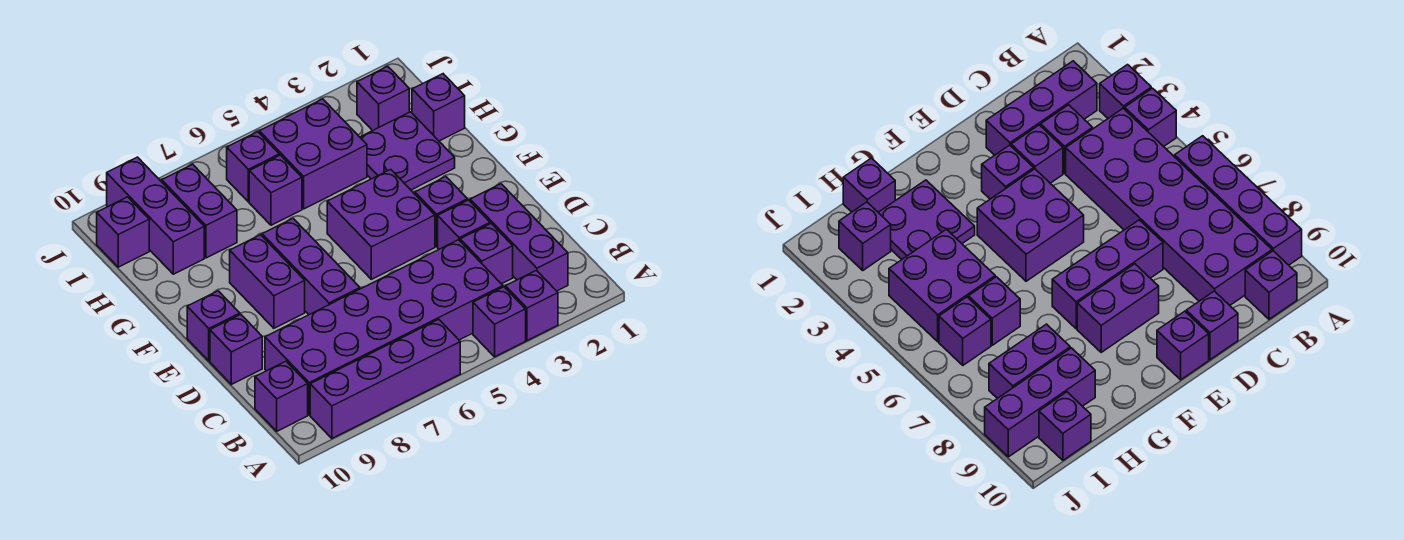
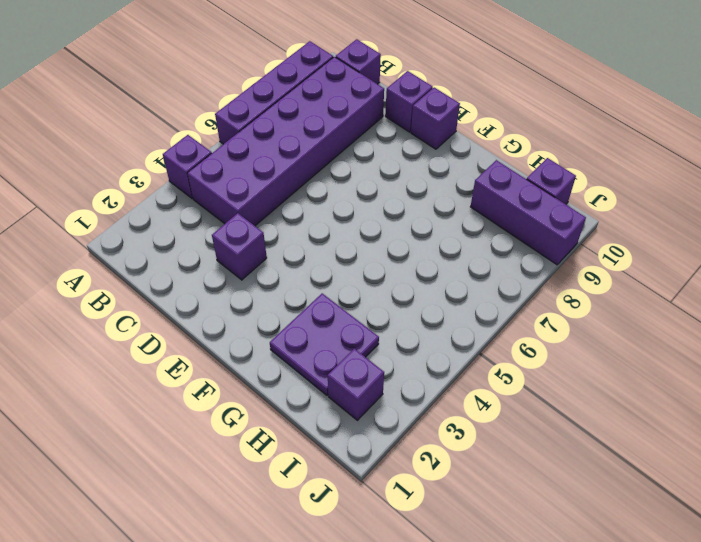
none -> purple brick A3 level 1
none -> purple brick B2:D2 level 1
none -> purple brick C3 level 1

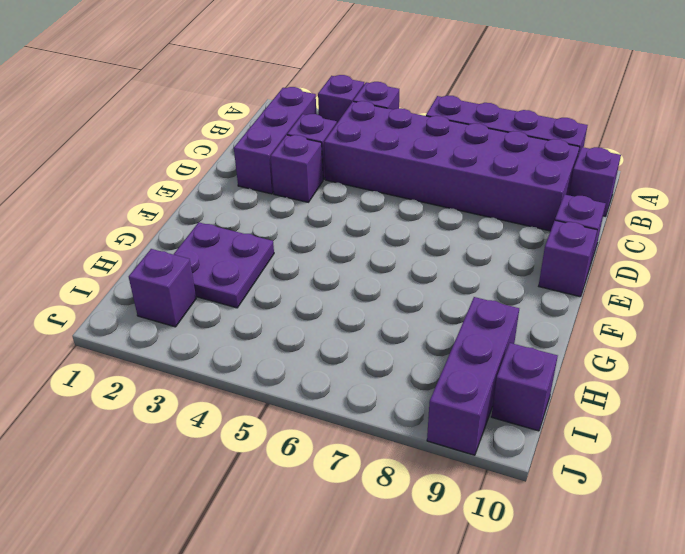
none -> purple brick D7:F7 level 1
none -> purple brick E3 level 1
none -> purple brick E4:F5 level 1

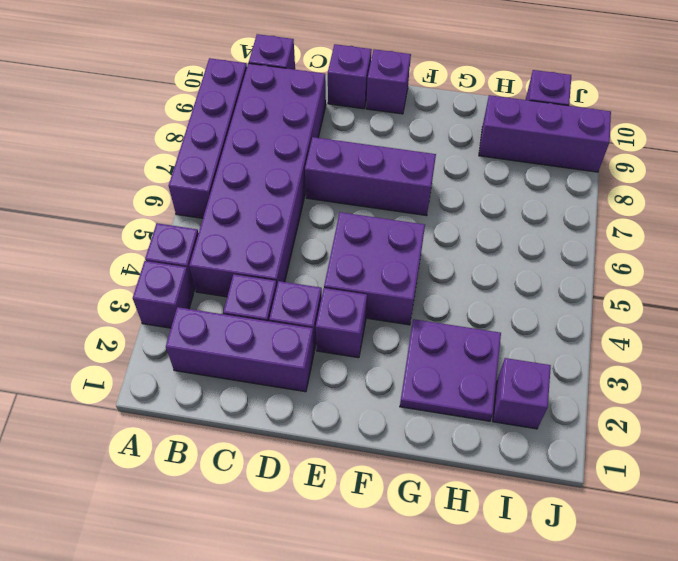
none -> purple brick E8:F8 level 1
none -> purple brick H1 level 1
none -> purple brick H4:I5 level 1

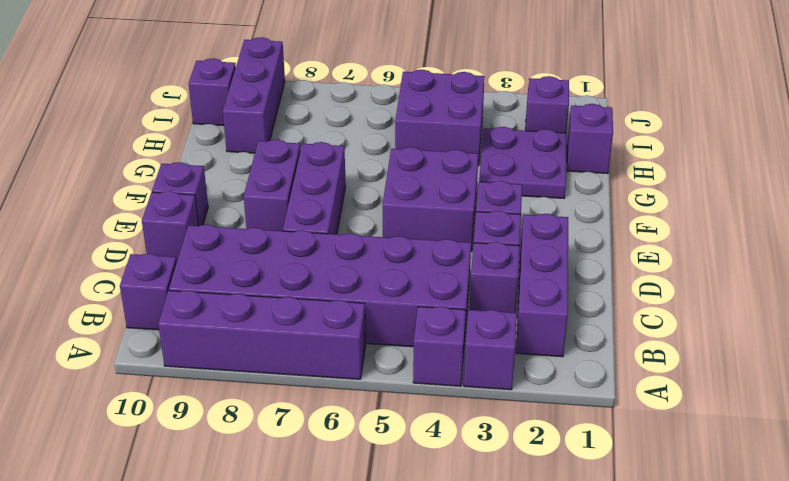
none -> purple brick H6 level 1
none -> purple brick H8:I8 level 1
none -> purple brick I6 level 1

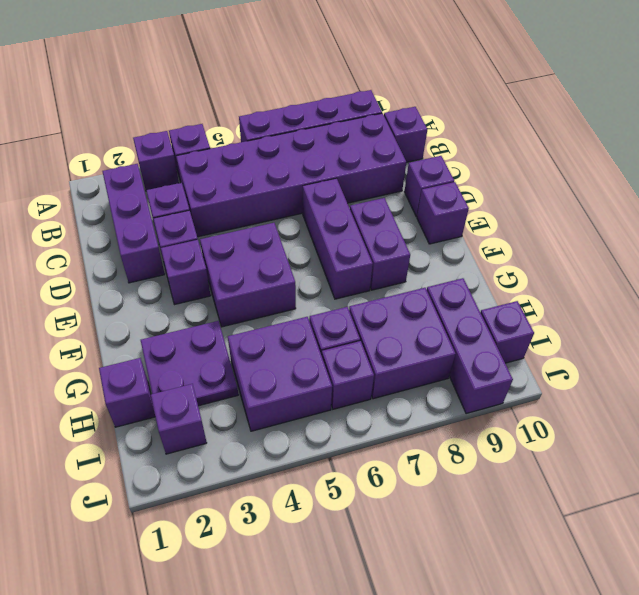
purple brick H7:I8 level 1 -> purple brick H8:I8 level 1

